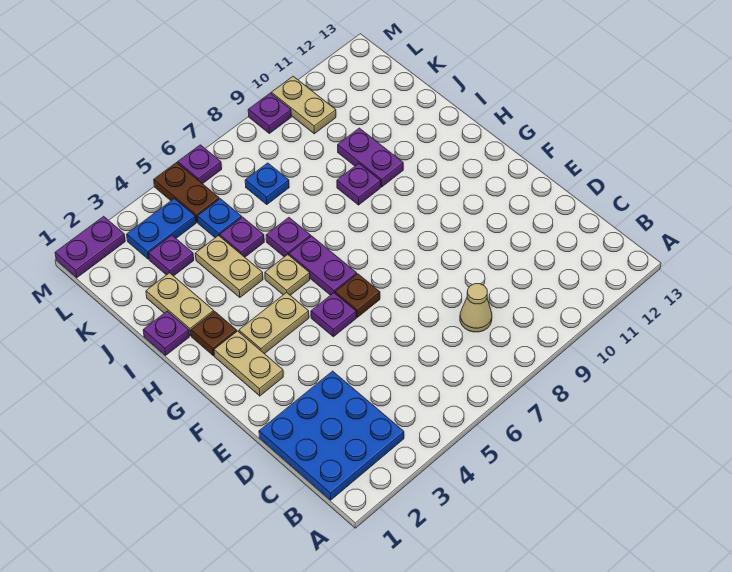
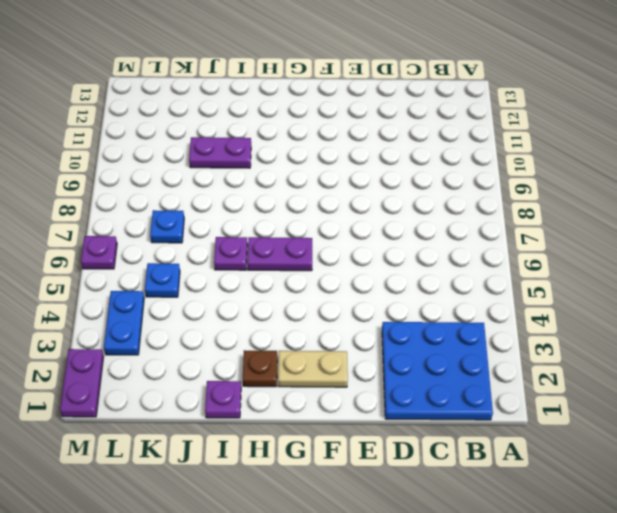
none -> tan cone C8 level 1
none -> purple plate F5 level 1
none -> brown plate F6 level 1

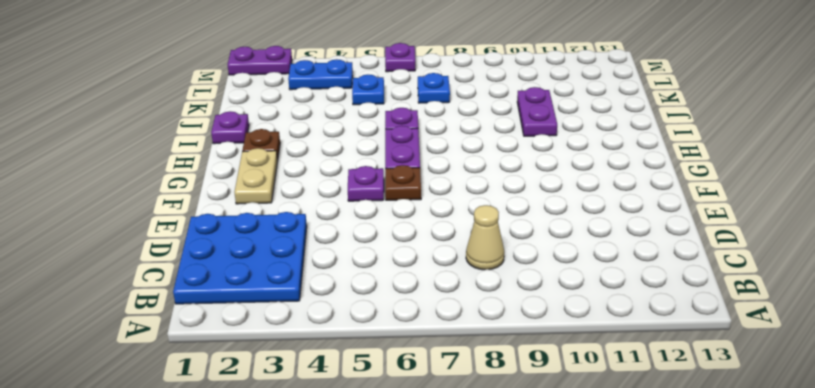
none -> tan plate G3:G4 level 1
none -> tan plate H5 level 1
none -> tan plate I2:J2 level 1

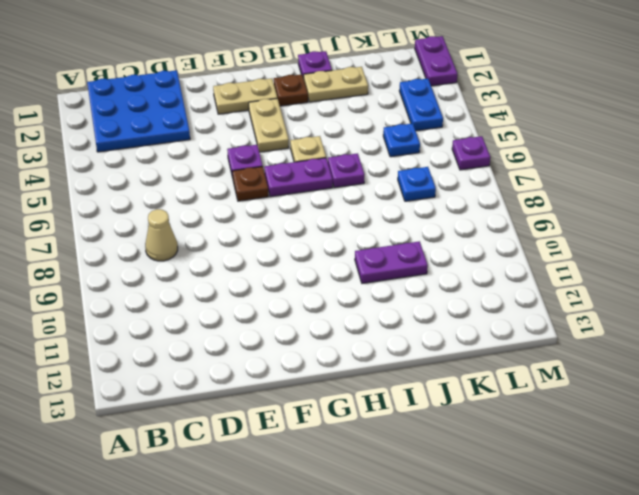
none -> tan plate I4:J4 level 1
none -> purple plate I9 level 1
none -> purple plate J5 level 1

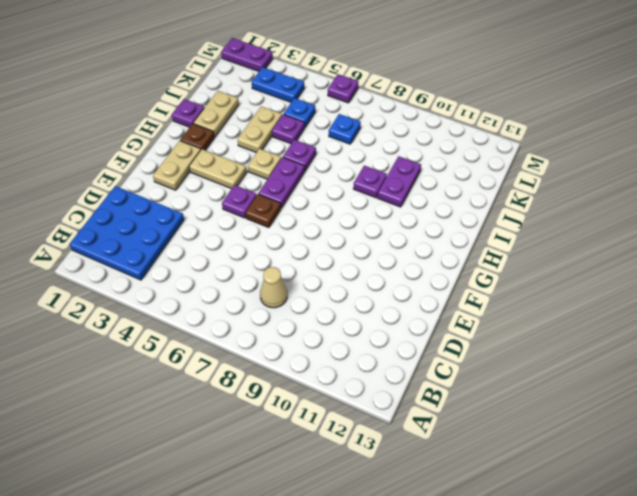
none -> purple plate K3 level 1
none -> brown plate L5:M5 level 1
none -> tan plate L10:M10 level 1

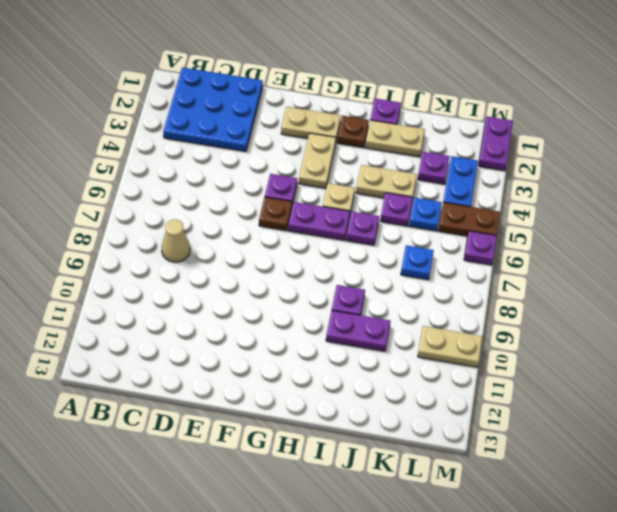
none -> purple plate M9 level 1

